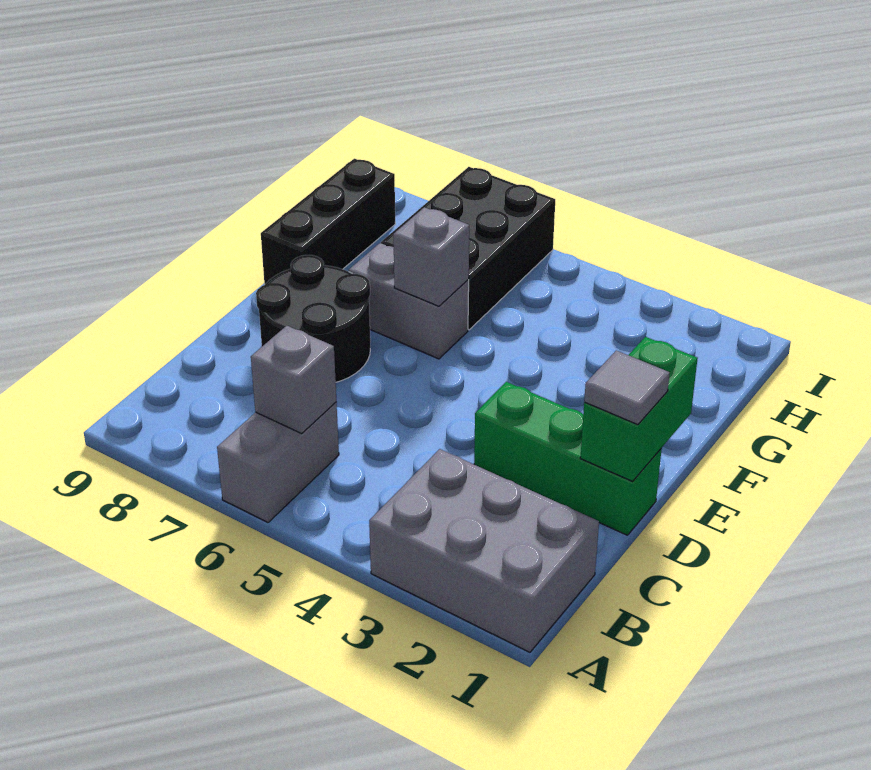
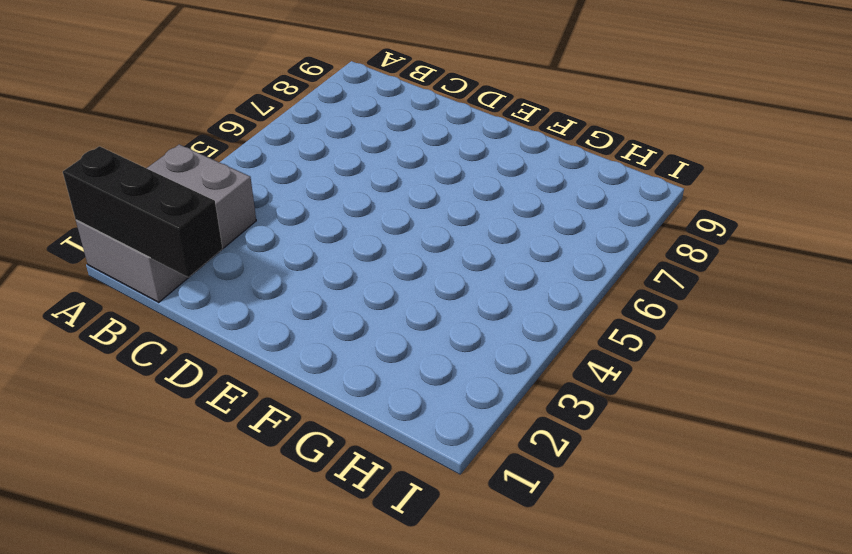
black brick A1:C1 level 2 -> black brick F9:H9 level 1
none -> grey brick A6:B6 level 1
none -> green brick D1:D3 level 1

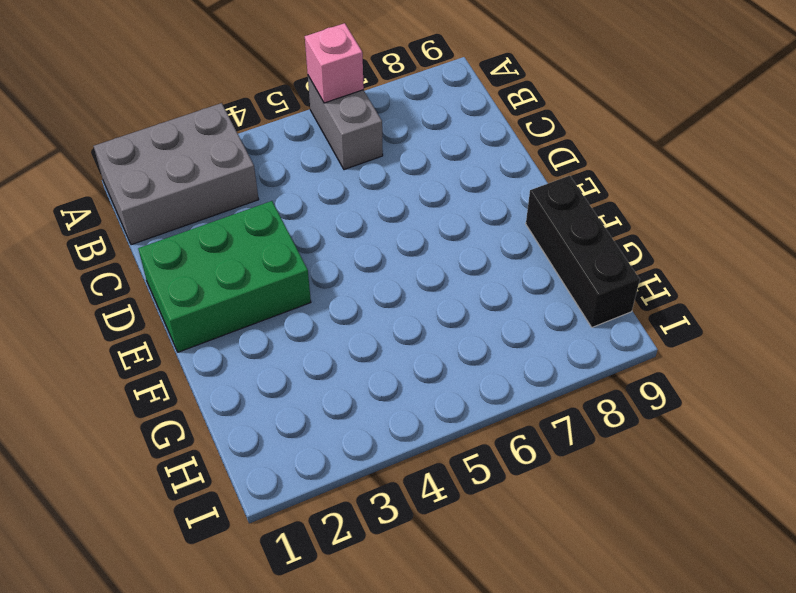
pink brick A6 level 2 -> none
green brick D1:E3 level 1 -> green brick D1:D3 level 1
none -> black round brick D7:E8 level 1
none -> grey brick F6:F7 level 1

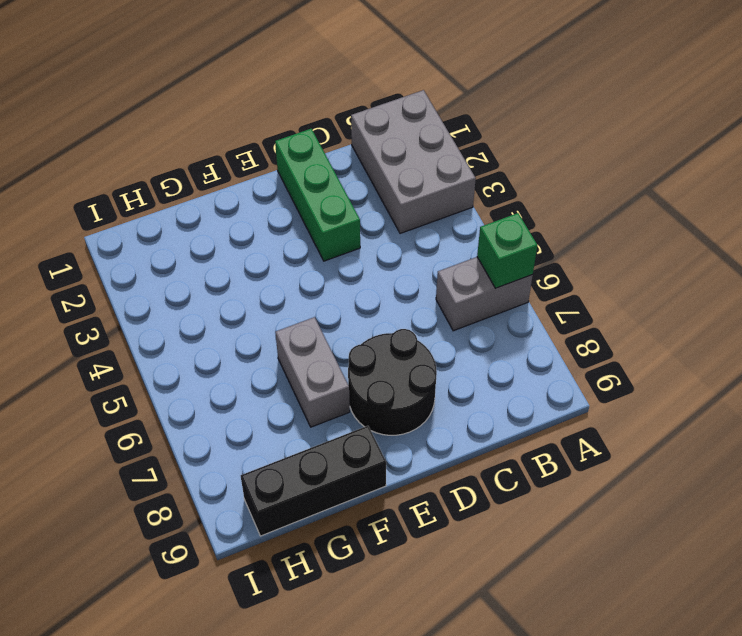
green brick A6 level 2 -> none
none -> black brick G6:I7 level 1
none -> grey brick B6 level 2

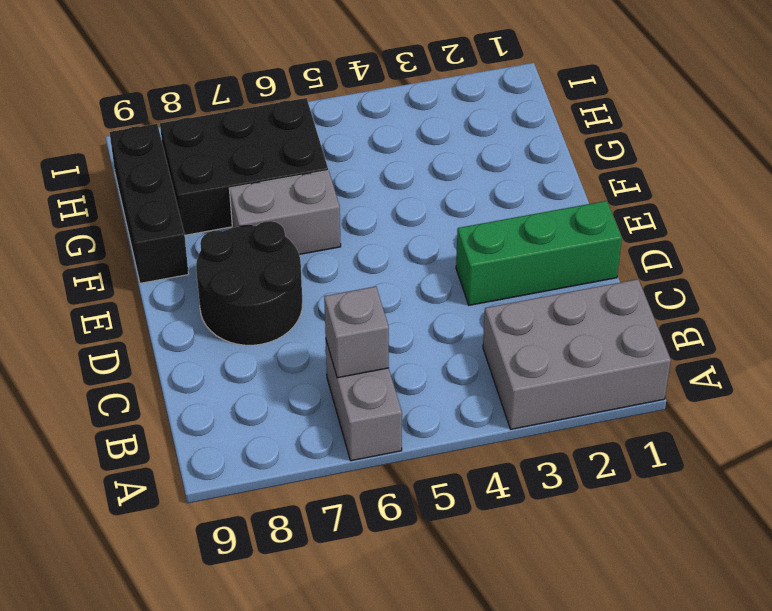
black brick G6:H8 level 1 -> black brick G6:I7 level 1
none -> green brick D1:E1 level 2
none -> grey brick F6 level 2

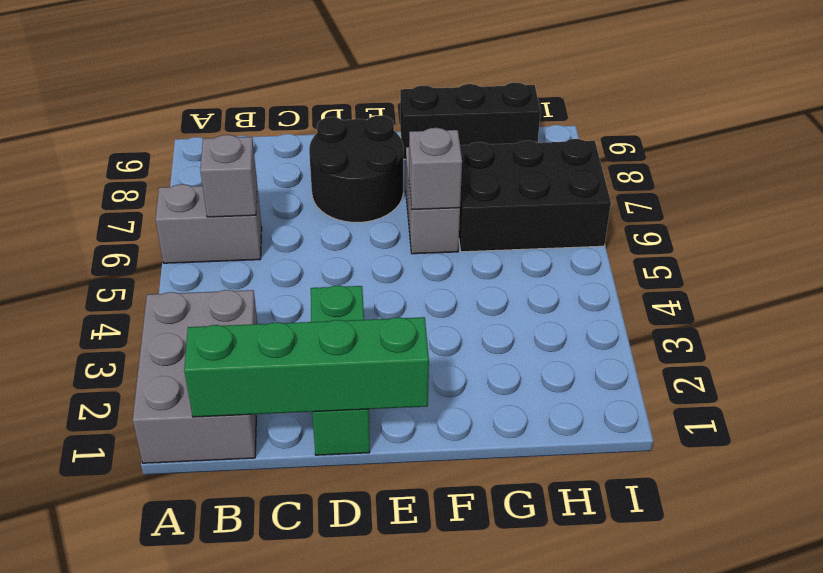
green brick B1:E1 level 2 -> green brick D1:E1 level 2
none -> grey tile D1 level 3

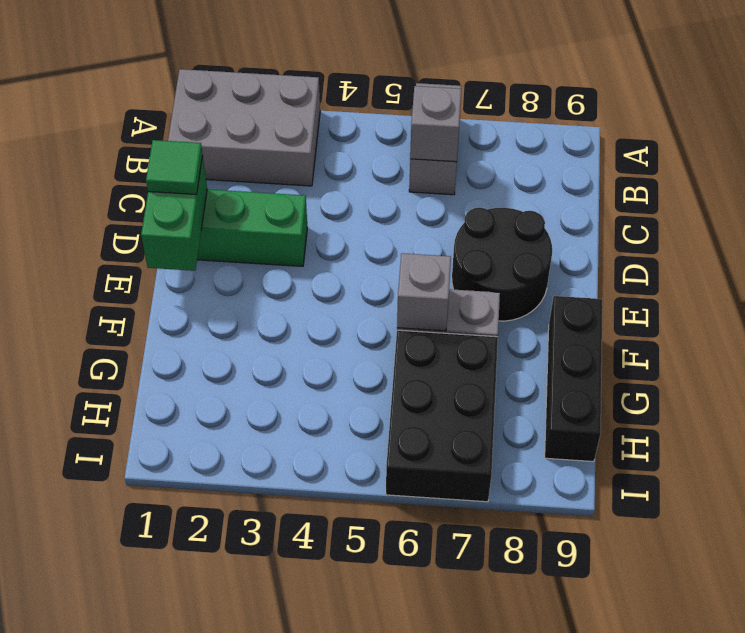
green tile D1 level 3 -> grey tile D1 level 3

